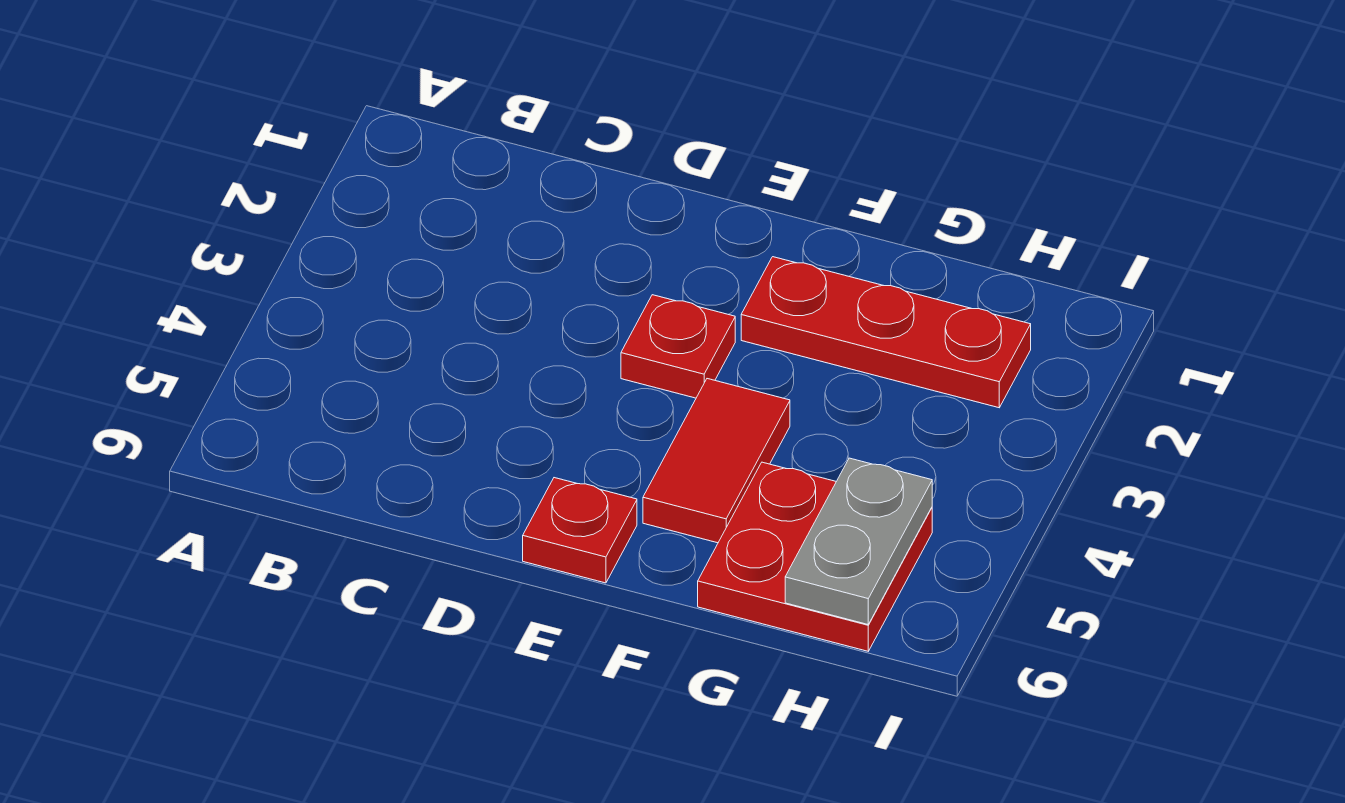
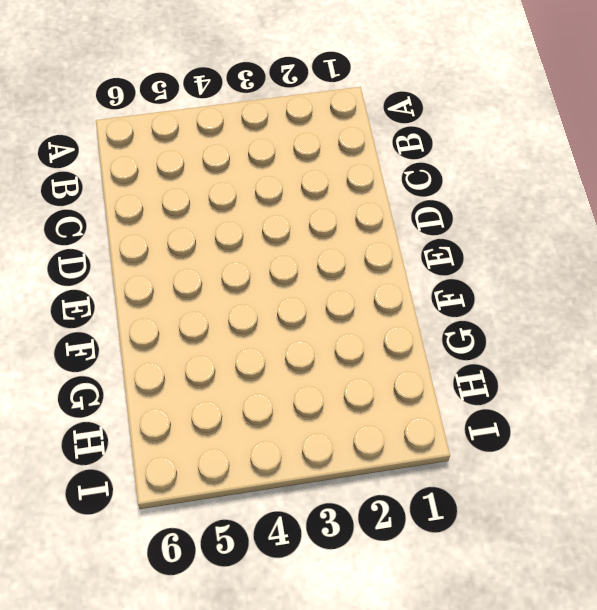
none -> red plate E3 level 1
none -> red plate E6 level 1

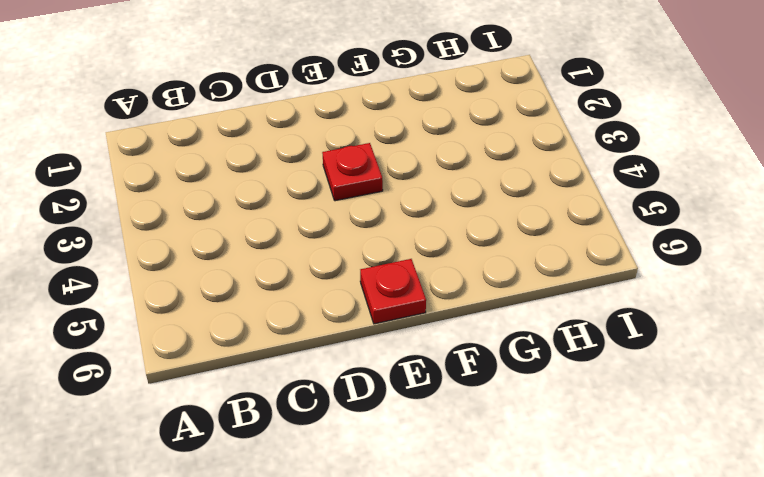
none -> red plate F2:H2 level 1
none -> red tile F4:F5 level 1

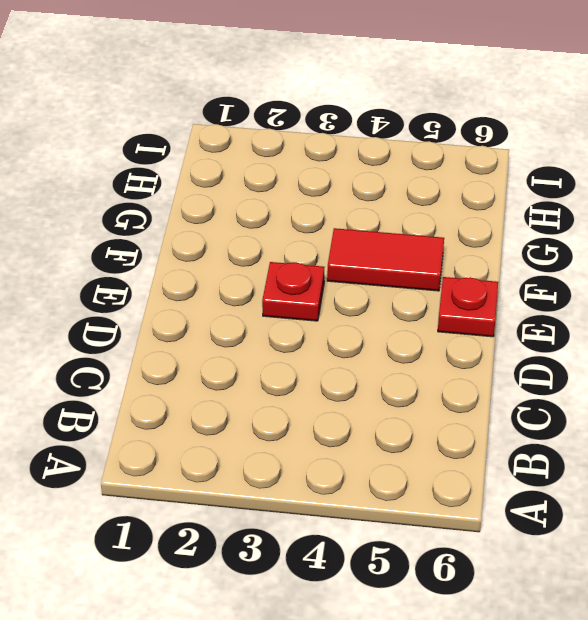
none -> red plate F2:H2 level 1
none -> red plate G5:H6 level 1

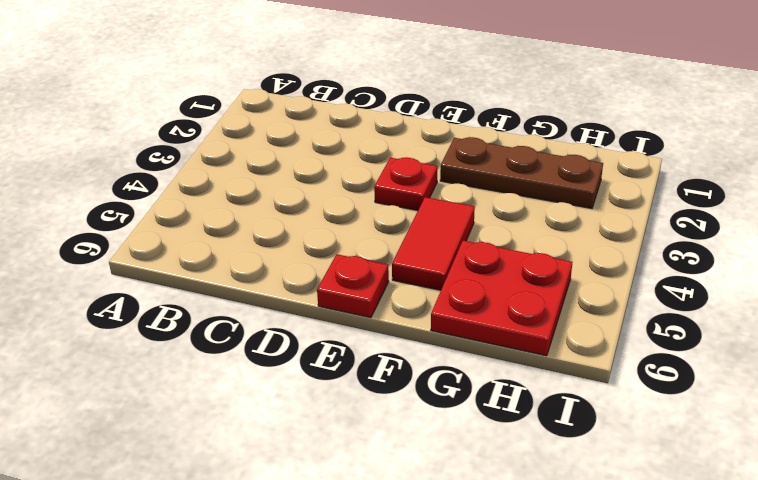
brown plate F2:H2 level 1 -> red plate F2:H2 level 1
none -> grey plate H5:H6 level 2

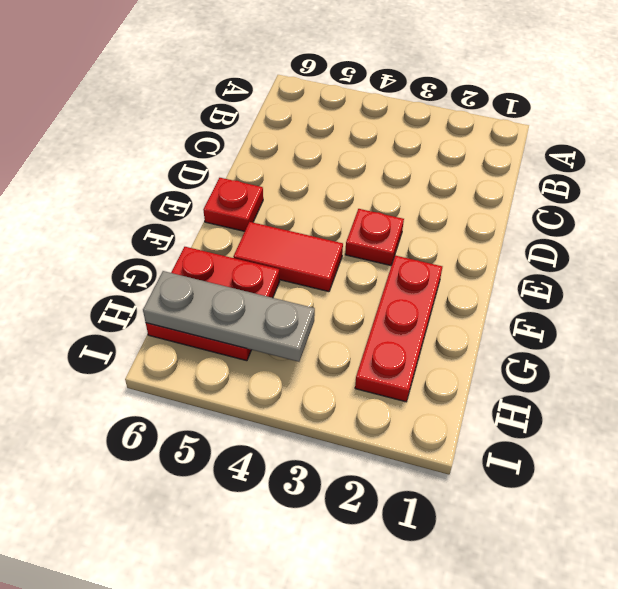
grey plate H4:H6 level 2 -> grey plate H5:H6 level 2

